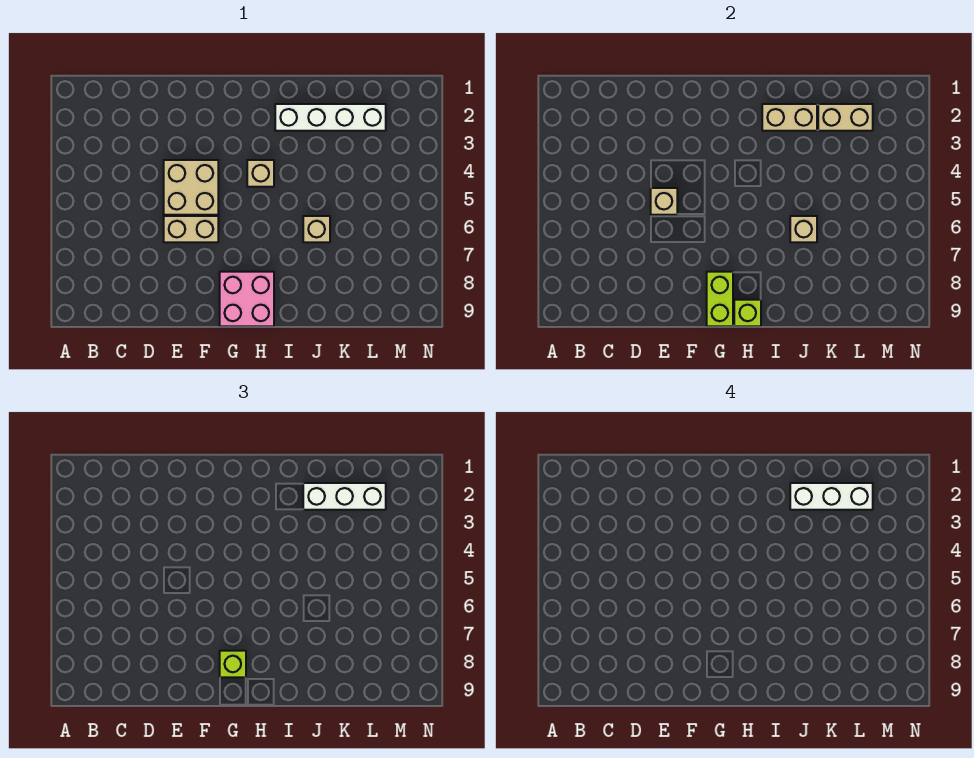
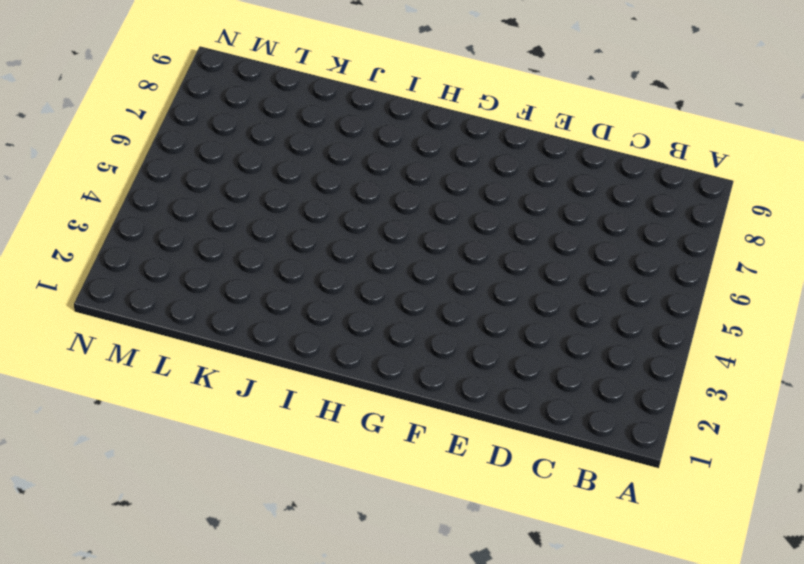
none -> tan brick E4:F5 level 1
none -> tan brick E6:F6 level 1
none -> pink brick G8:H9 level 1

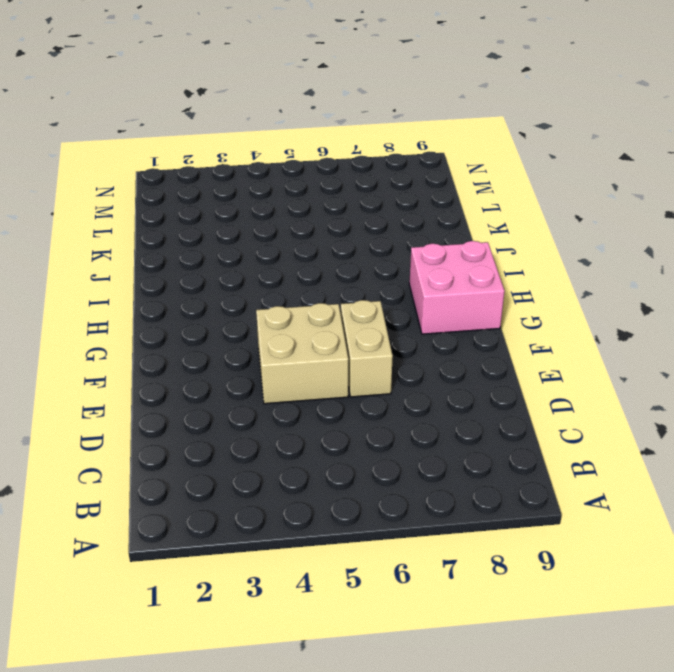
none -> tan brick H4 level 1
none -> white brick I2:L2 level 1
none -> tan brick J6 level 1

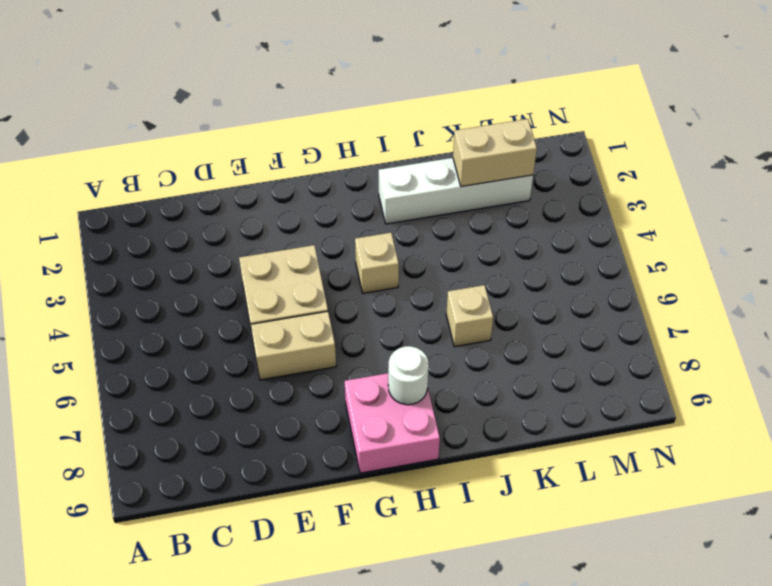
white round brick H8 level 2 -> none
none -> tan brick E5 level 2
none -> lime brick G8:G9 level 2
none -> lime brick H9 level 2

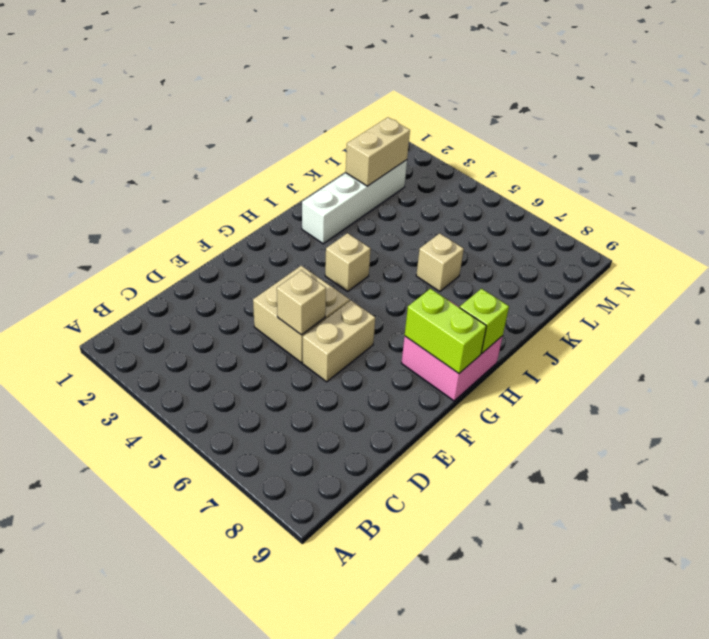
none -> tan brick I2:J2 level 2
none -> tan brick J6 level 2
none -> lime brick G8 level 3

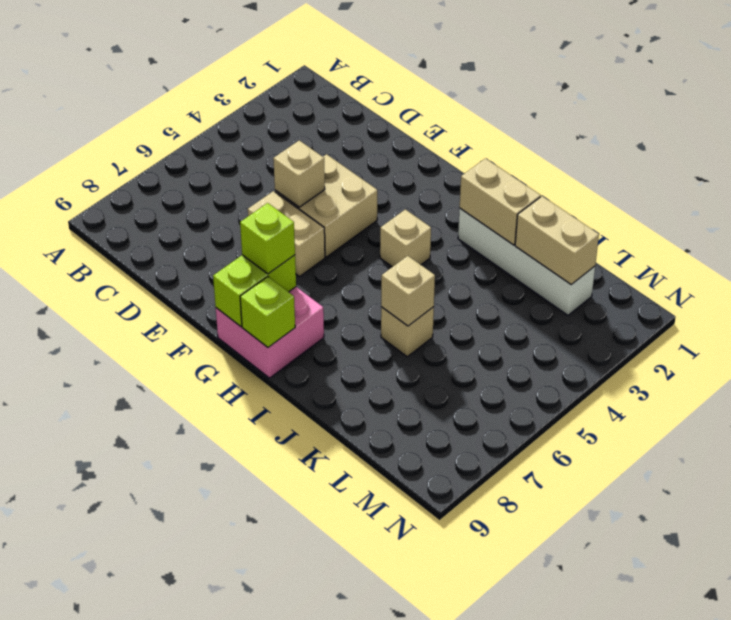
none -> white brick J2:L2 level 3
none -> white brick J2:L2 level 4

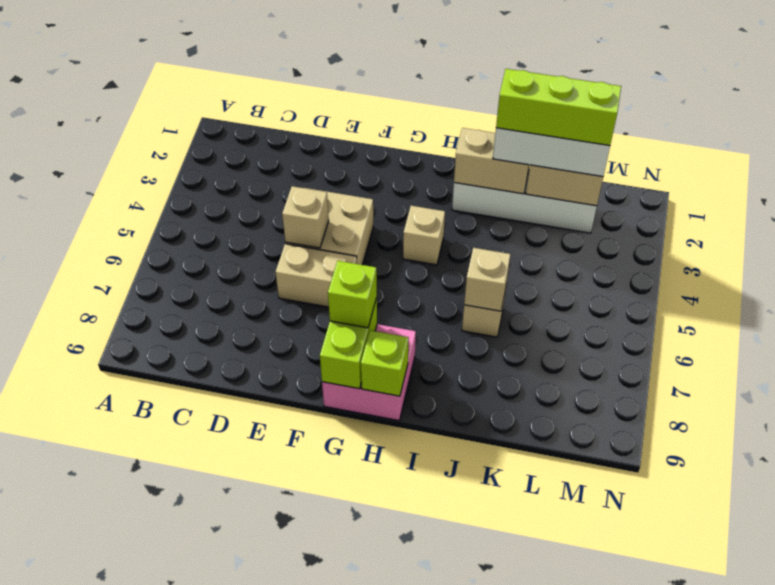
lime brick J2:L2 level 4 -> white brick J2:L2 level 4

